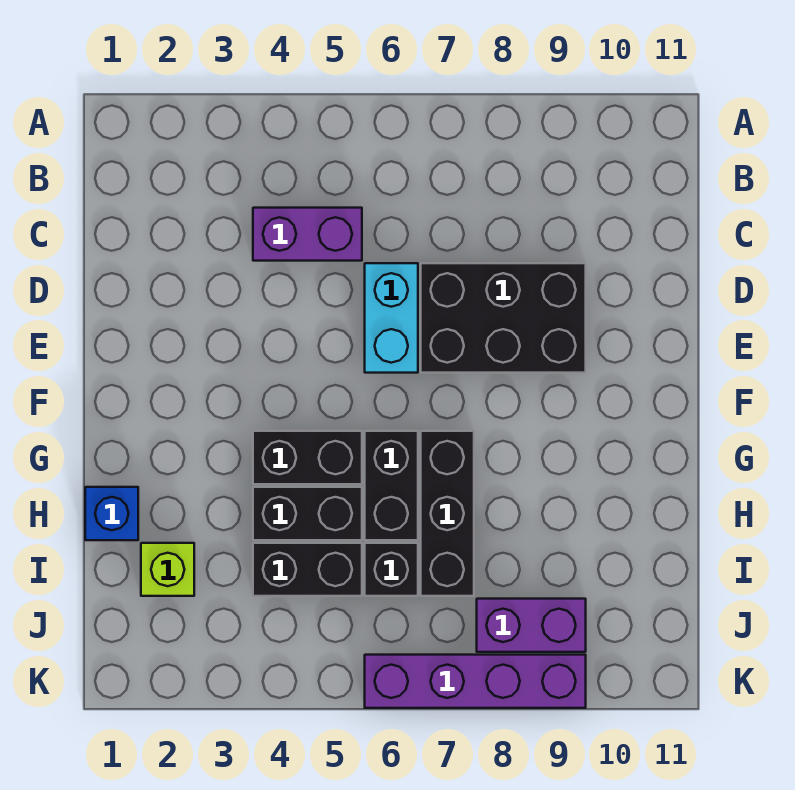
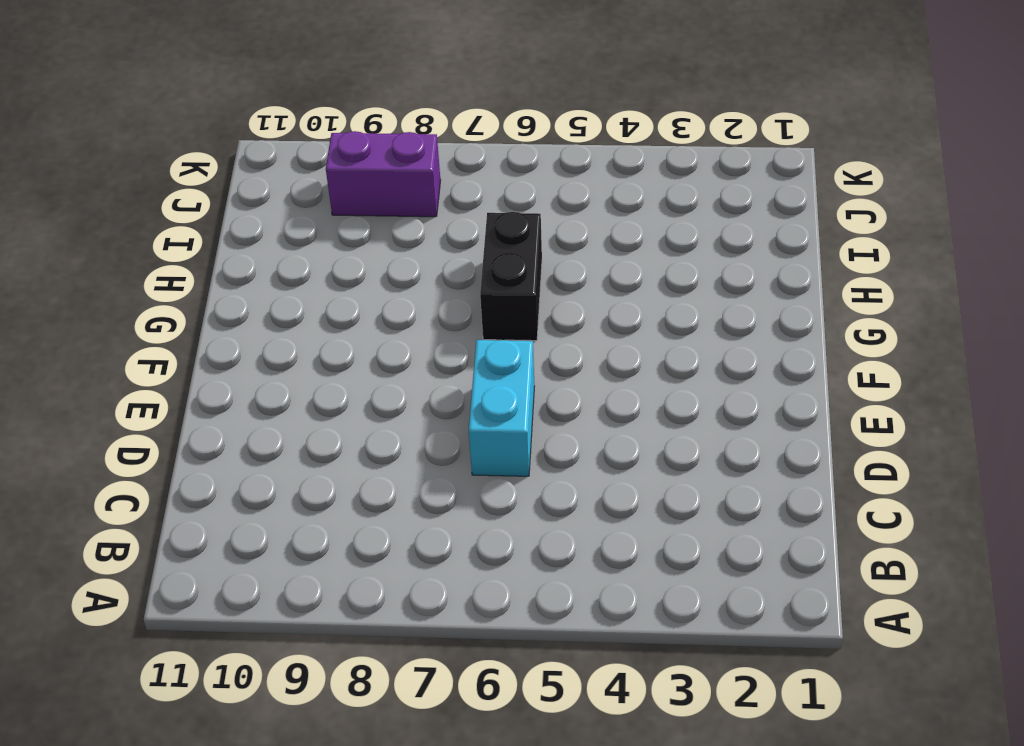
none -> purple brick C4:C5 level 1
none -> black brick D7:E9 level 1
none -> black brick G4:G5 level 1

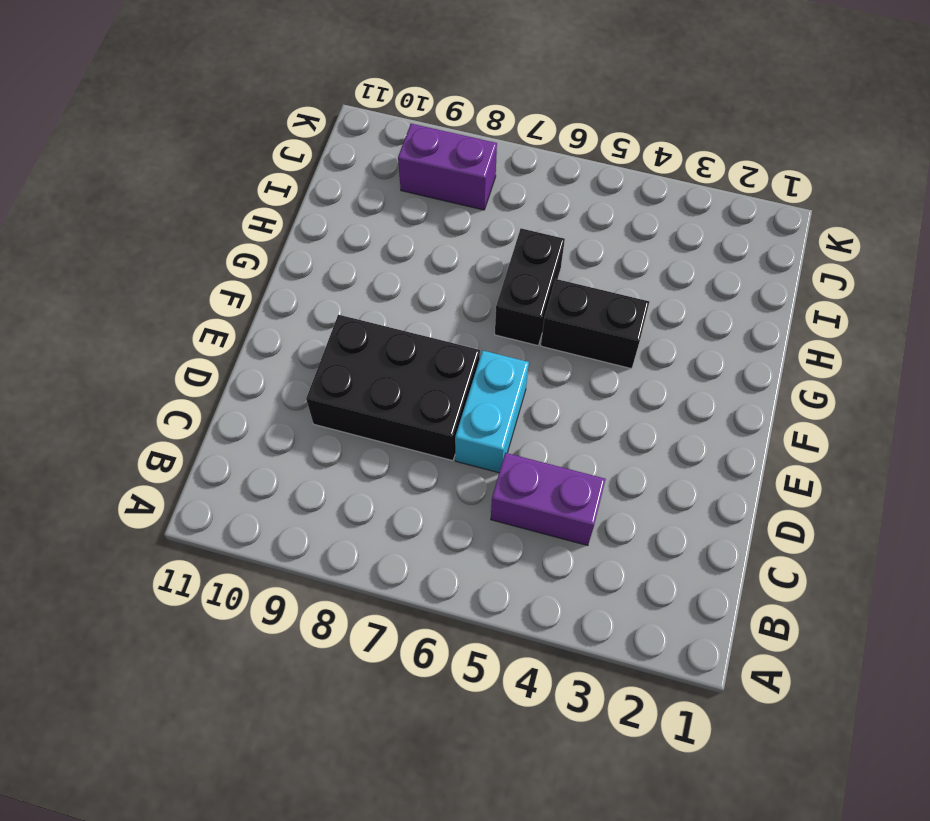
none -> black brick G7:I7 level 1
none -> blue brick H1 level 1
none -> black brick H4:H5 level 1

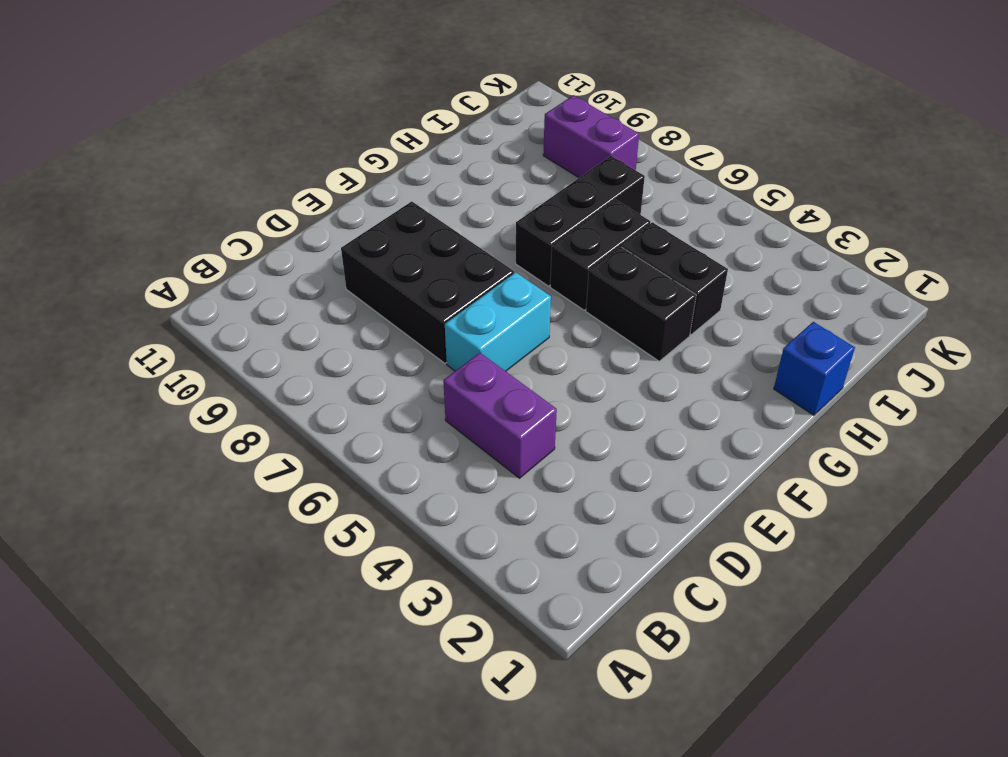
none -> lime brick I2 level 1
none -> black brick I4:I5 level 1
none -> black brick I6 level 1

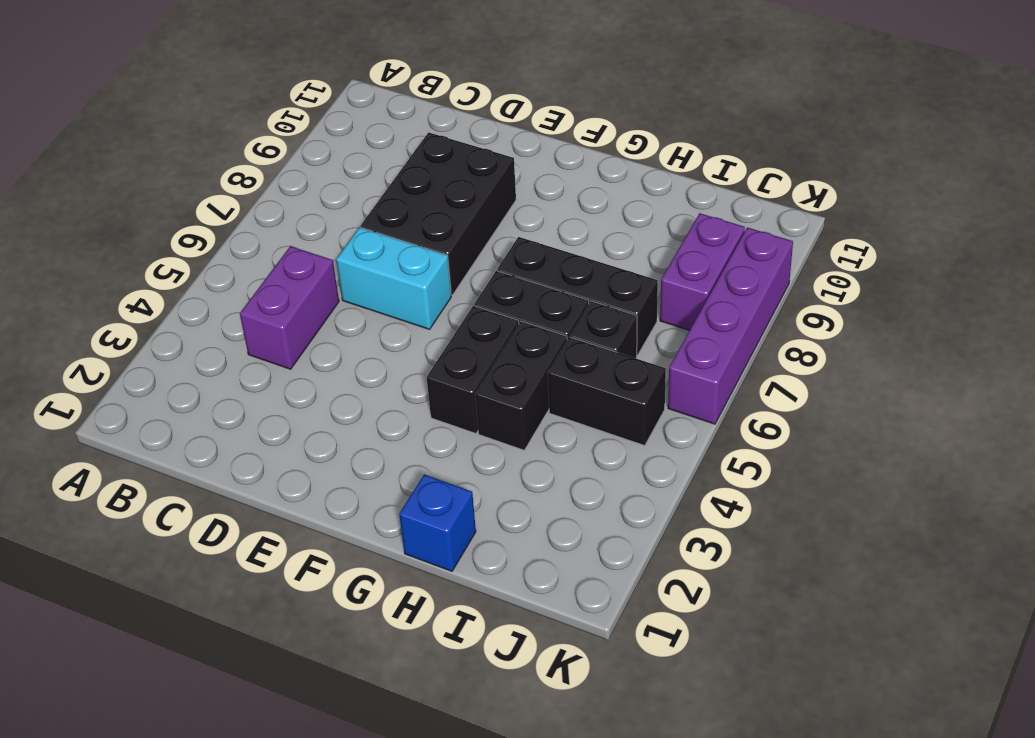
black brick I5:J5 level 1 -> black brick I4:I5 level 1
none -> lime brick I2 level 1

